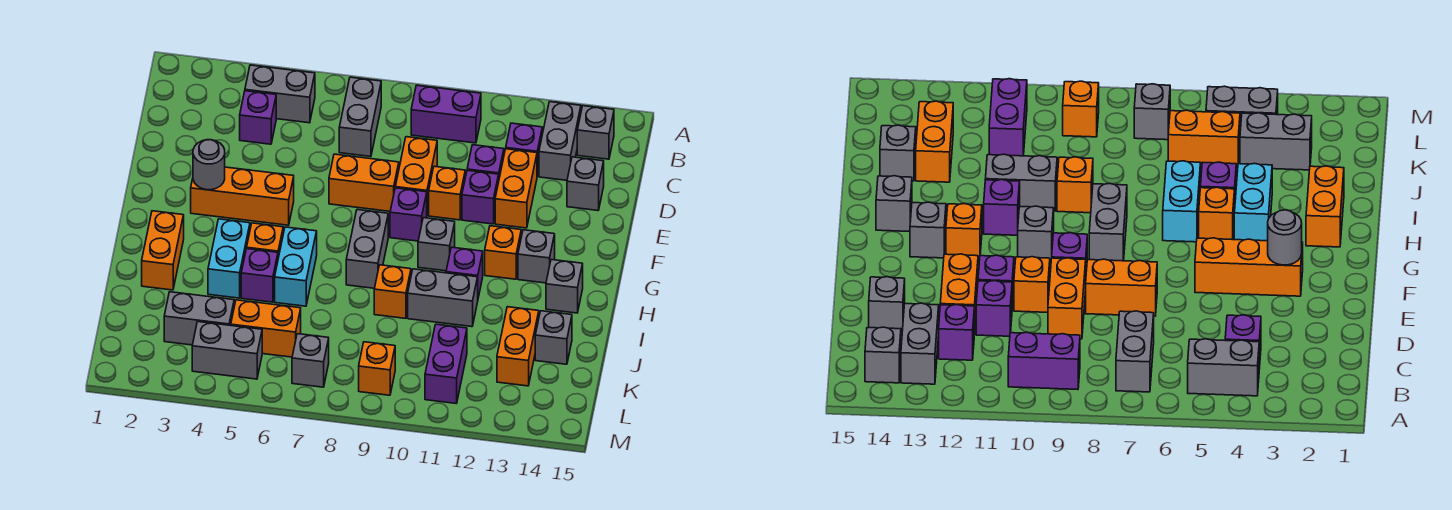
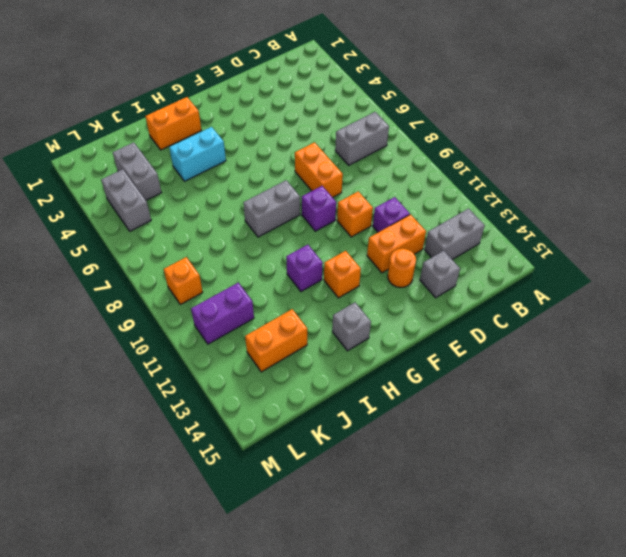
orange round brick E13 level 1 -> none
none -> grey brick B4:B5 level 1
none -> purple brick B9:B10 level 1
none -> grey brick B14 level 1
none -> purple brick C4 level 1

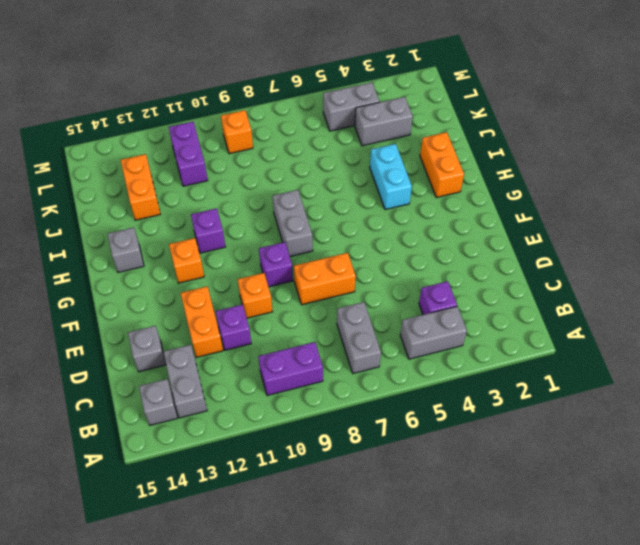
none -> purple brick C12 level 1
none -> orange brick D9:E9 level 1
none -> purple brick E11 level 1
none -> orange brick F3:F5 level 1

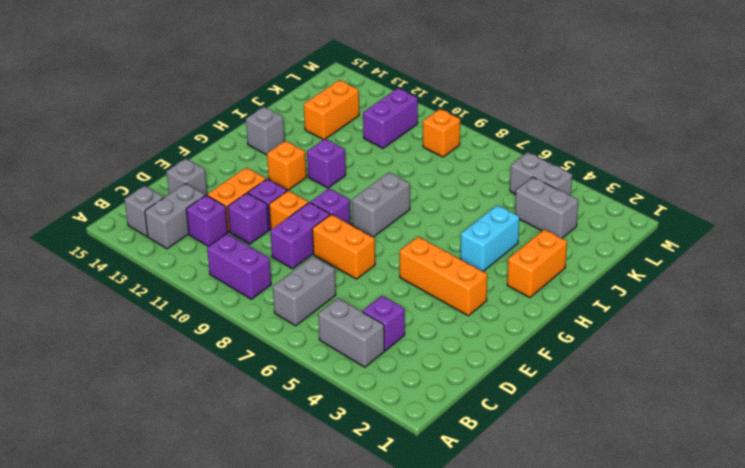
purple brick D9:E9 level 1 -> orange brick D9:E9 level 1
none -> grey brick G10 level 1
none -> grey brick G13 level 1
none -> orange brick H5 level 1
none -> cyan brick H6:I6 level 1

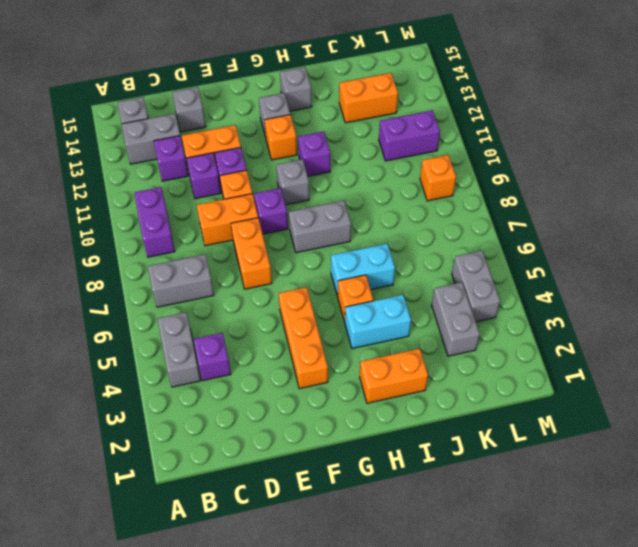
none -> purple brick I5 level 1
none -> orange brick I9 level 1
none -> grey brick I10:I11 level 1
none -> grey brick J14 level 1

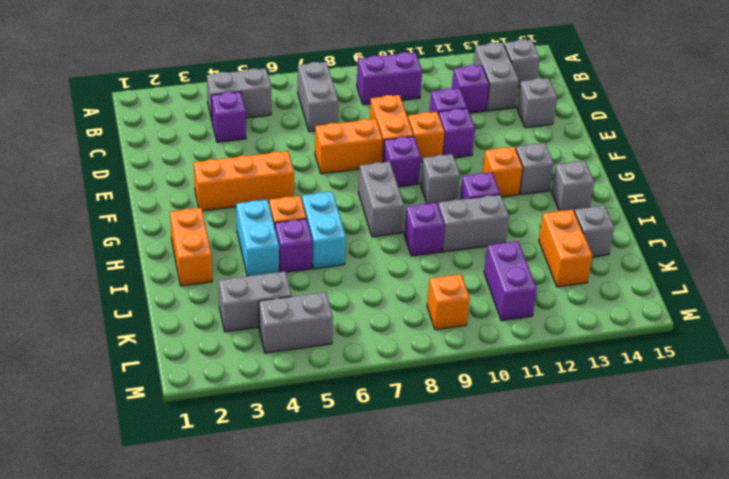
purple brick I9 level 1 -> orange brick I9 level 1
none -> orange brick D12:E12 level 1
none -> orange brick K5:K6 level 1
none -> grey brick L7 level 1
none -> grey round brick F3 level 2

